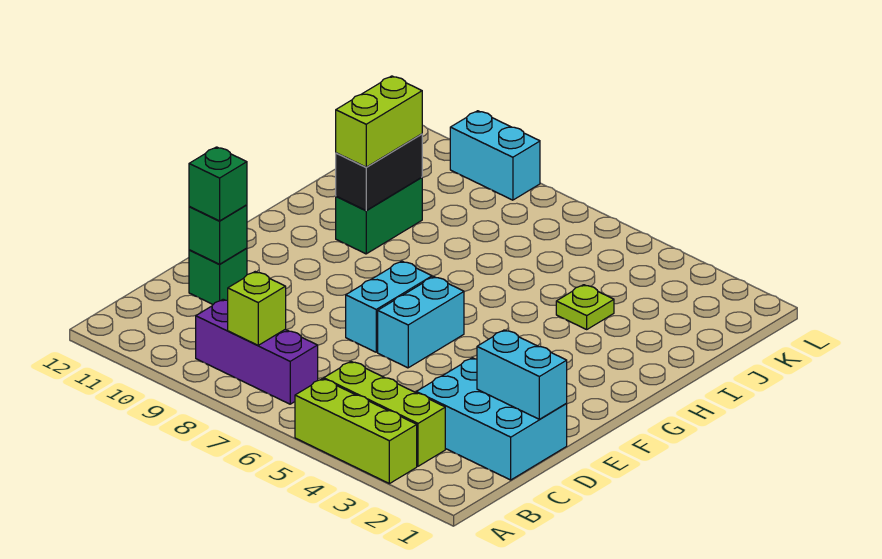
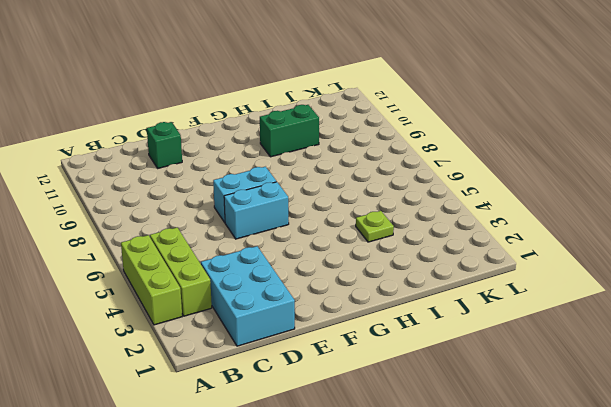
none -> purple brick B7:B9 level 1
none -> cyan brick L9:L10 level 1
none -> lime brick B8 level 2

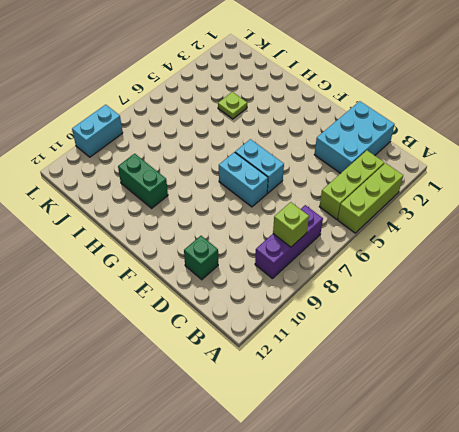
none -> cyan brick D1:D2 level 2
none -> green brick D11 level 2
none -> black brick H10:I10 level 2

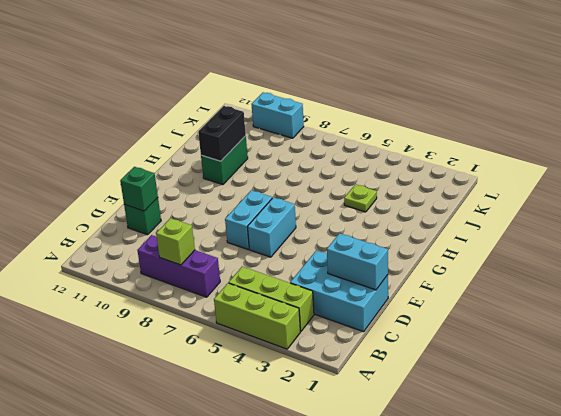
none -> green brick D11 level 3
none -> lime brick H10:I10 level 3

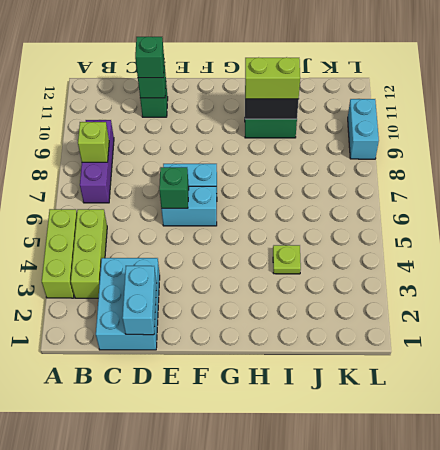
green brick E6 level 2 -> none

